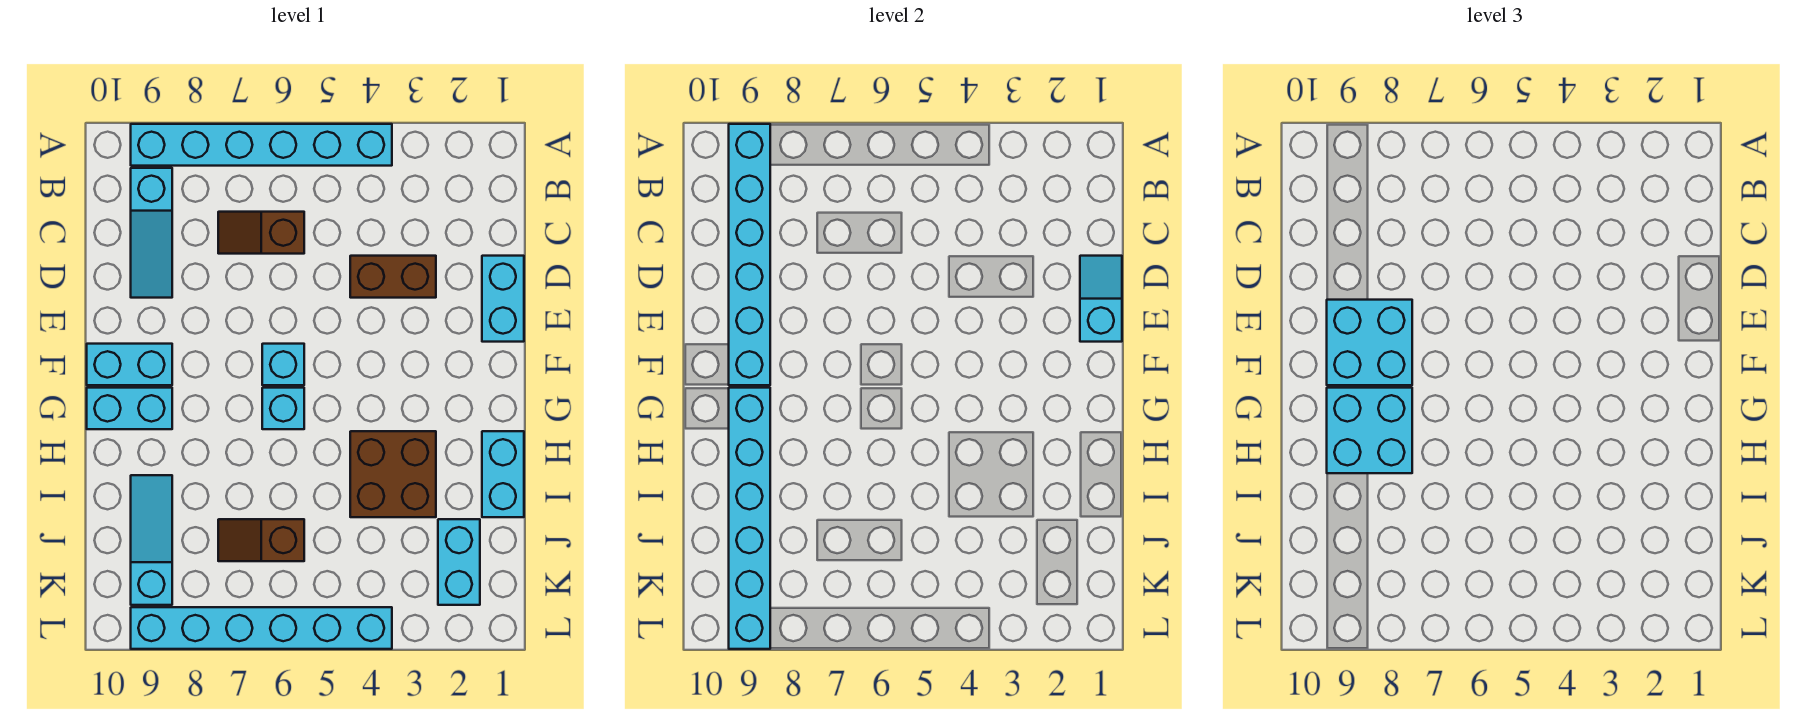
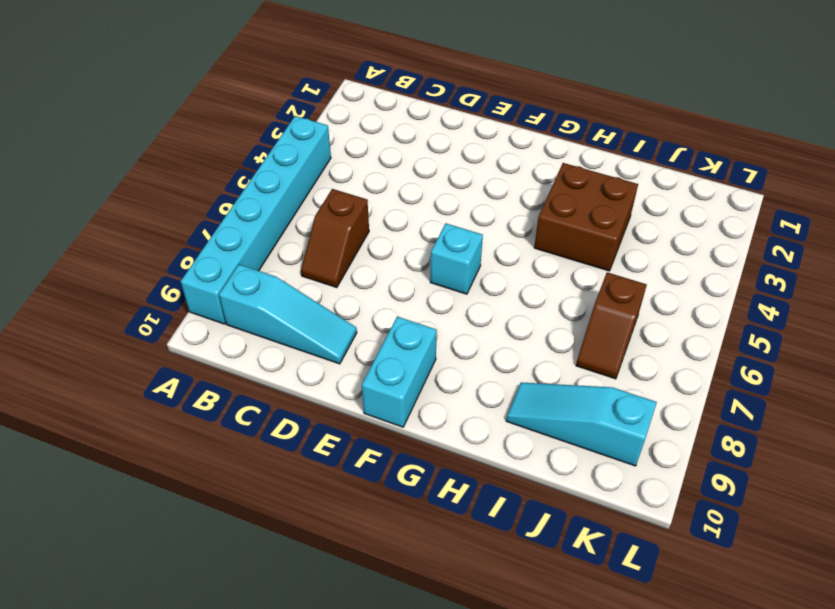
none -> cyan brick D1:E1 level 1
none -> brown brick D3:D4 level 1
none -> cyan brick G6 level 1

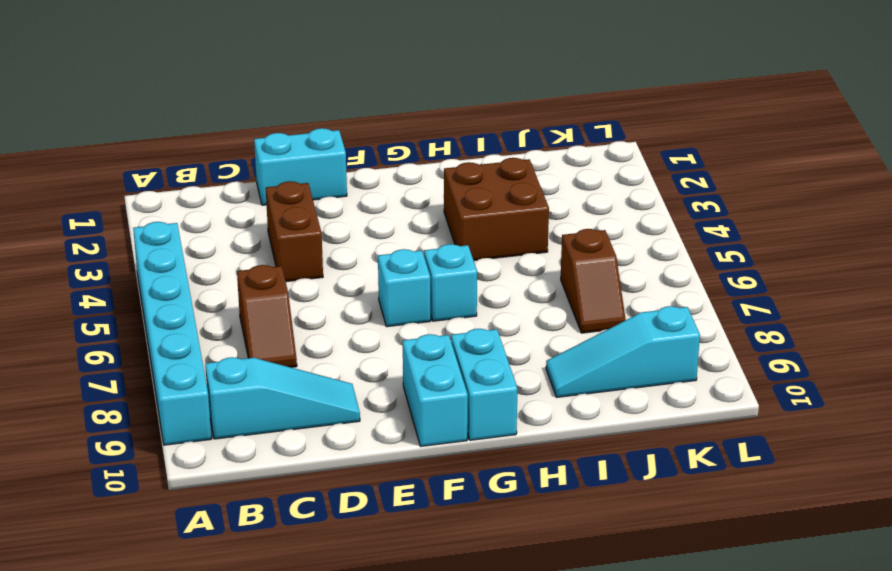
none -> cyan brick H1:I1 level 1
none -> cyan brick J2:K2 level 1
none -> cyan brick L4:L9 level 1

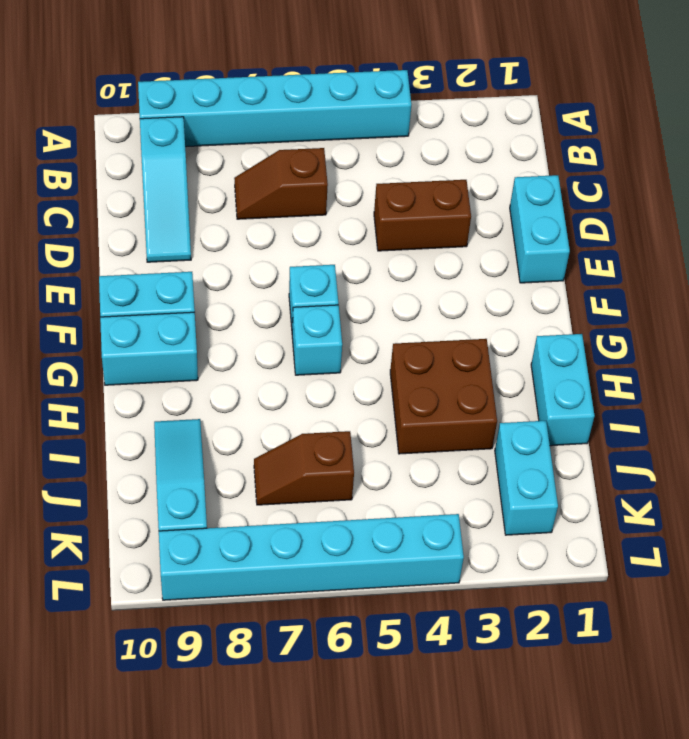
none -> cyan brick A9:F9 level 2
none -> cyan slope D1:E1 level 2 top E
none -> cyan brick G9:L9 level 2

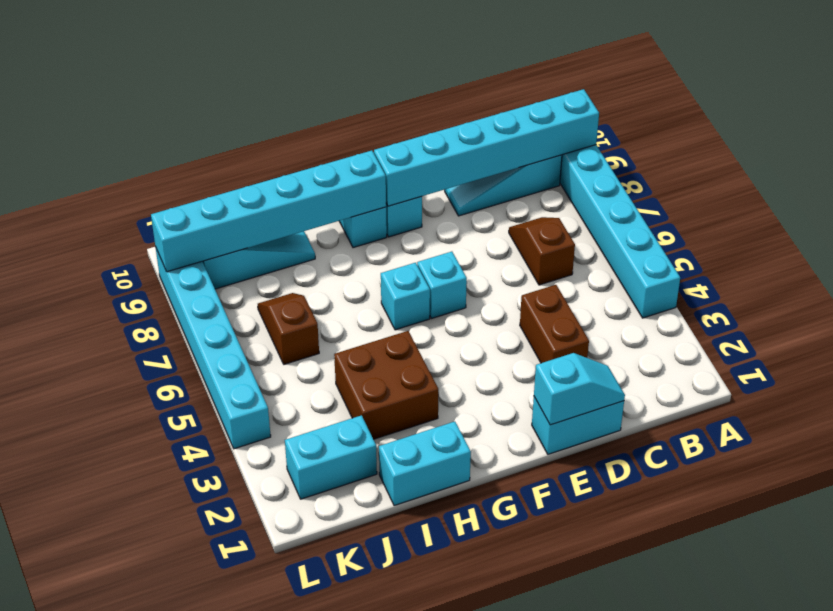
none -> cyan brick E8:F9 level 3
none -> cyan brick G8:H9 level 3

